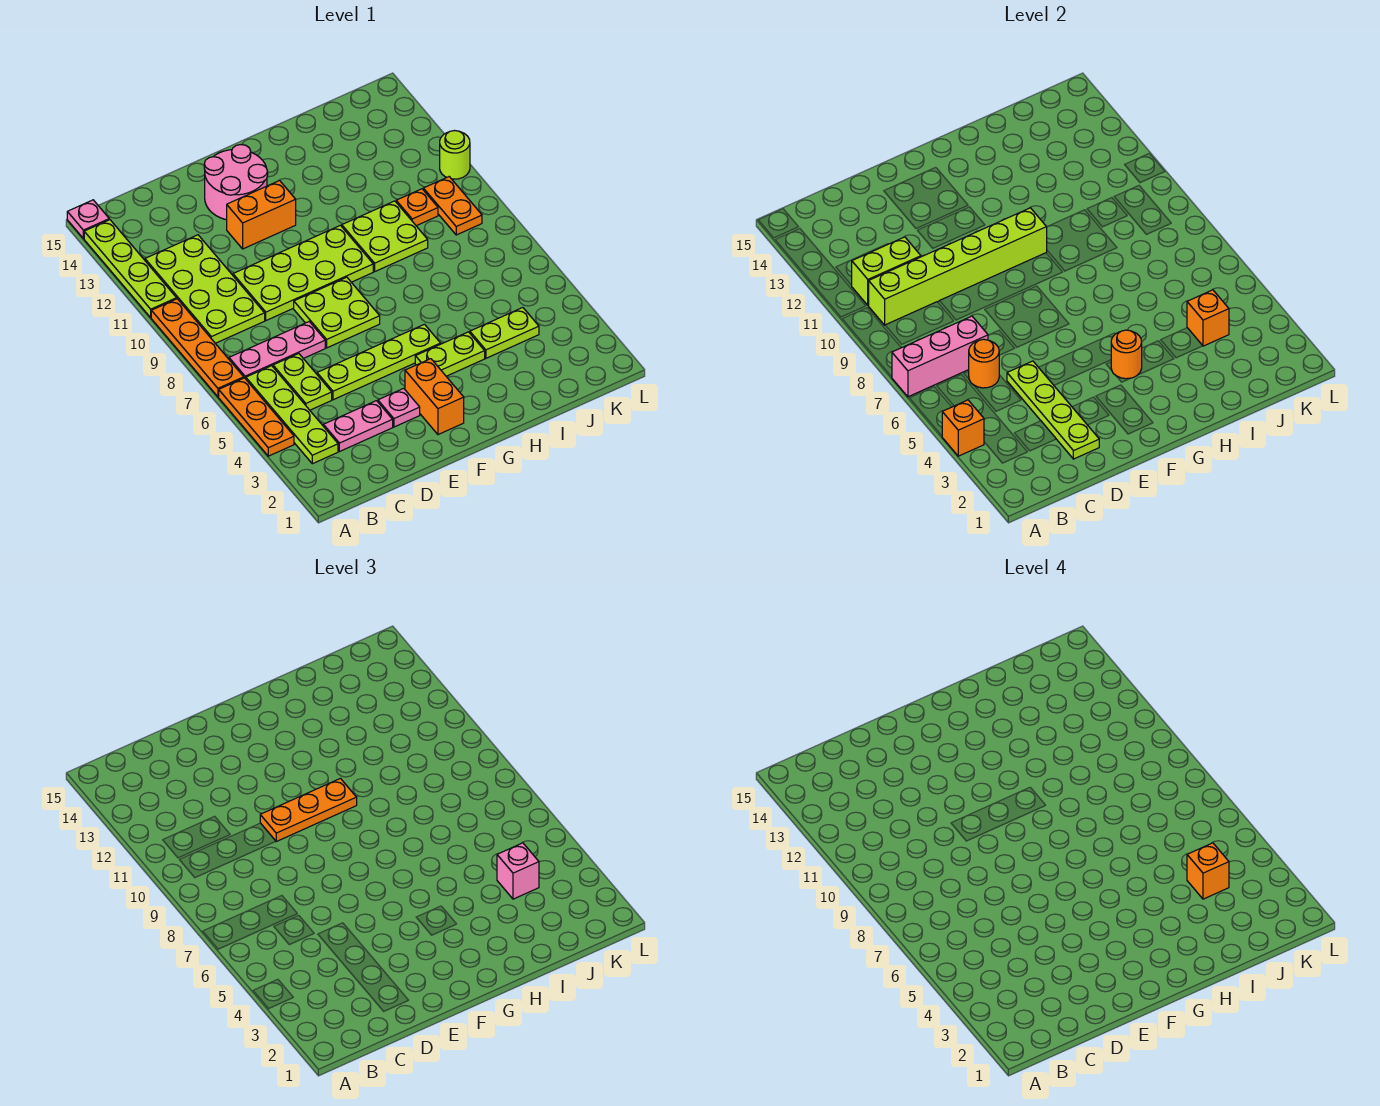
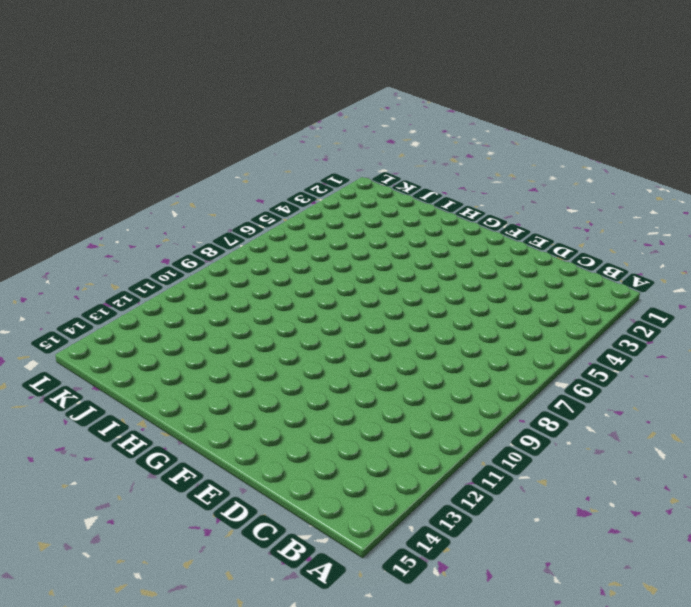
none -> orange plate A4:A6 level 1
none -> orange plate A7:A10 level 1
none -> lime plate A11:A14 level 1
none -> pink plate A15 level 1

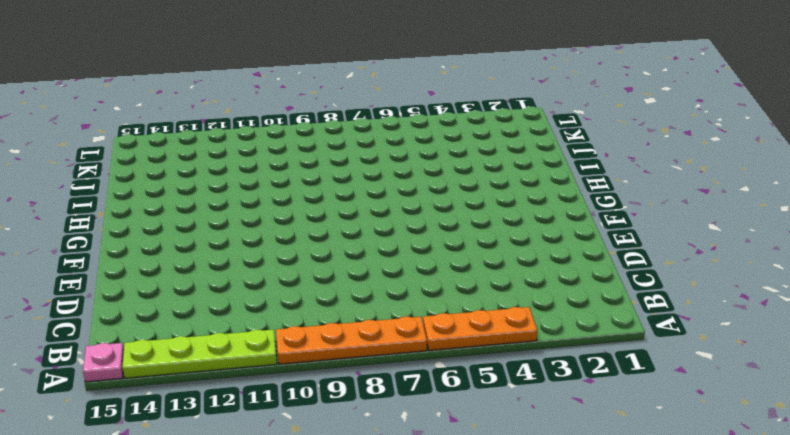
none -> lime plate B3:B6 level 1
none -> pink plate B7:D7 level 1
none -> lime plate B9:C12 level 1
none -> pink plate C3:D3 level 1

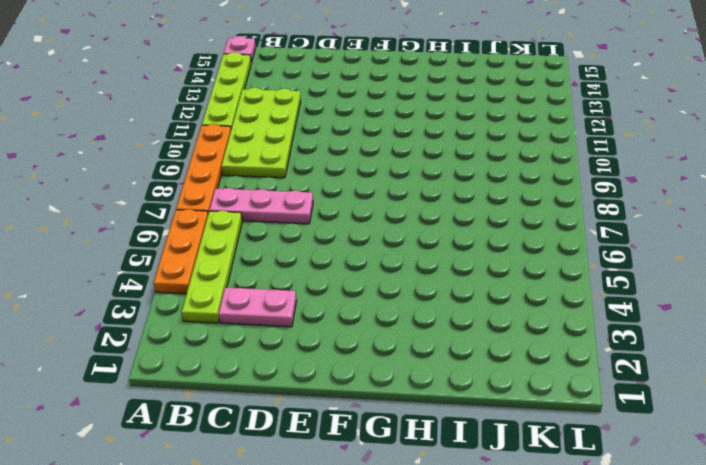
none -> lime plate C5:C6 level 1
none -> lime plate D5:G5 level 1
none -> lime plate D9:G10 level 1
none -> pink plate E3 level 1

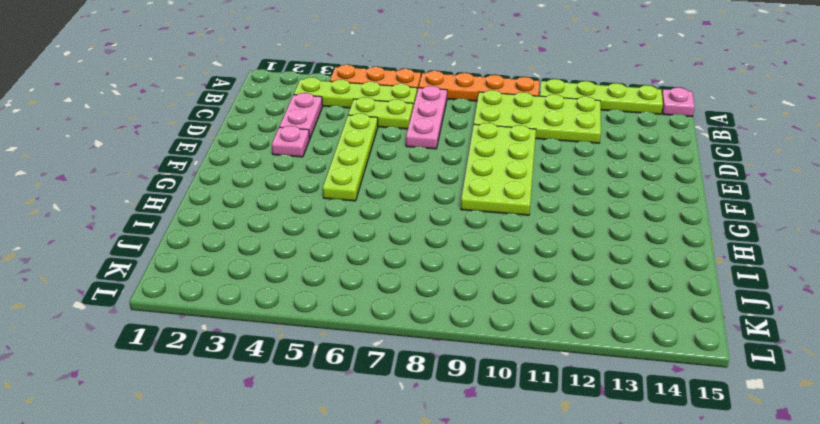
none -> lime plate E7:F8 level 1
none -> orange brick E12:F12 level 1
none -> pink round brick E13:F14 level 1
none -> orange brick F2:F3 level 1

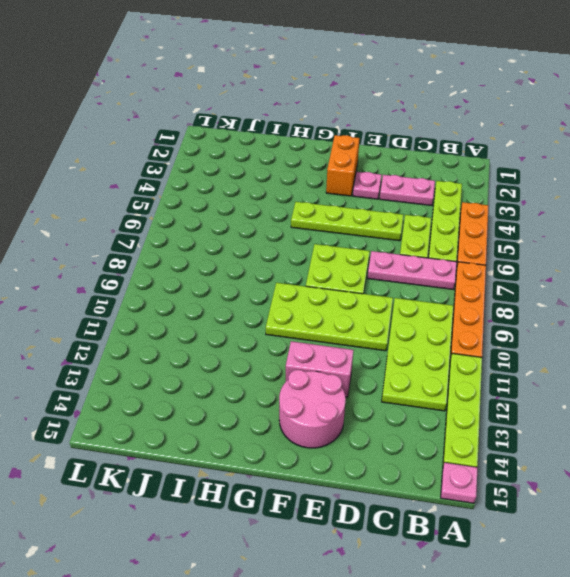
pink brick E12:F12 level 1 -> orange brick E12:F12 level 1
none -> lime plate G4:H4 level 1
none -> lime plate H9:I10 level 1
none -> lime plate I4:J4 level 1
none -> orange plate J10 level 1

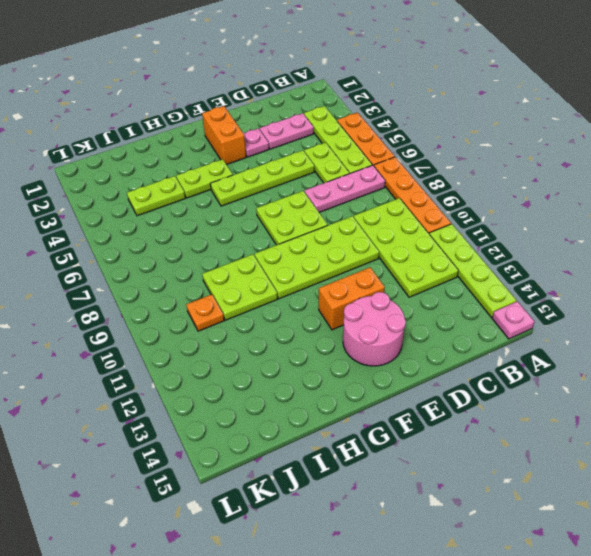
none -> orange plate K9:K10 level 1
none -> lime round brick L11 level 1
none -> orange brick A4 level 2
none -> pink brick A7:C7 level 2

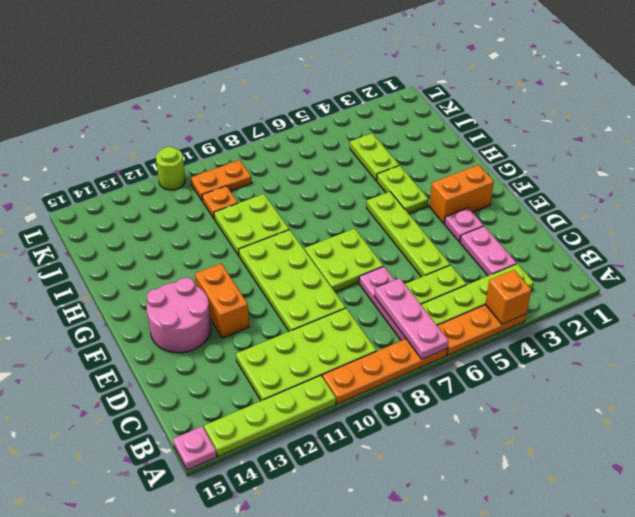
pink plate A7:C7 level 2 -> pink brick A7:C7 level 2
none -> lime brick B10:G10 level 2
none -> lime brick B11:C11 level 2
none -> orange round brick C6 level 2
none -> lime plate D2:D5 level 2

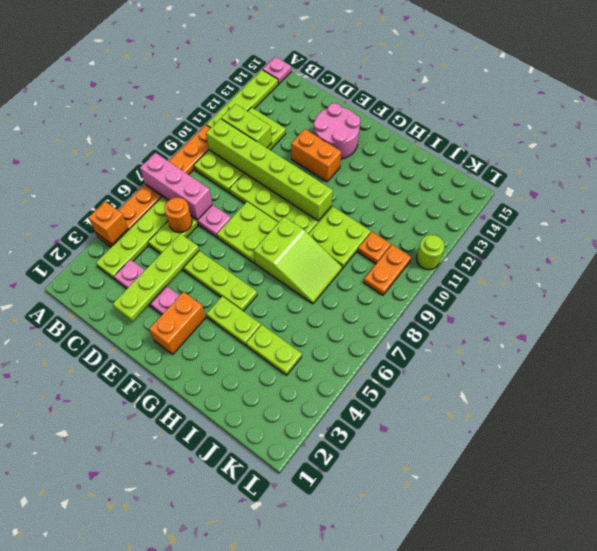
lime slope G7:I8 level 1 top G -> none
none -> orange round brick G4 level 2
none -> orange brick J4 level 2
none -> orange plate E10:G10 level 3
none -> pink brick J4 level 3

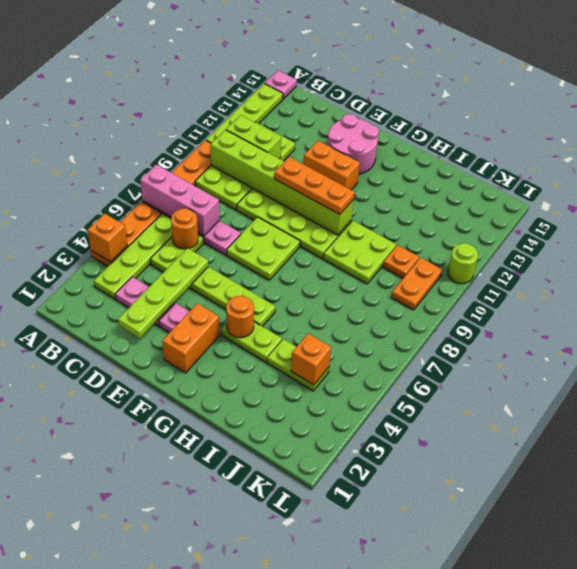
none -> pink brick J4 level 3
none -> orange brick J4 level 4

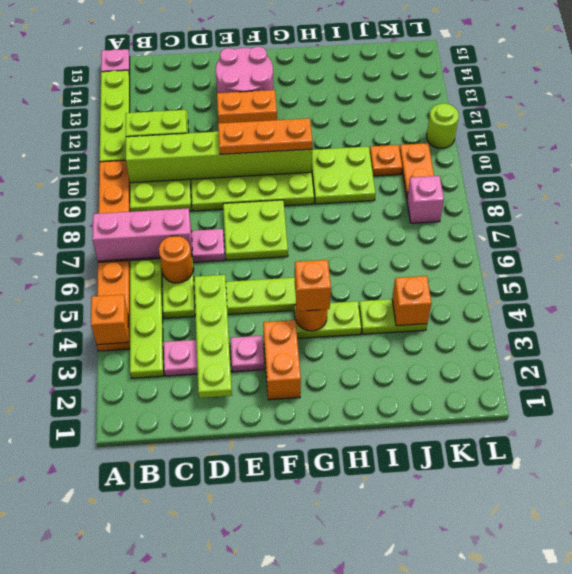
orange brick G4 level 3 -> orange brick J4 level 4
pink brick K8 level 1 -> pink brick J4 level 3

